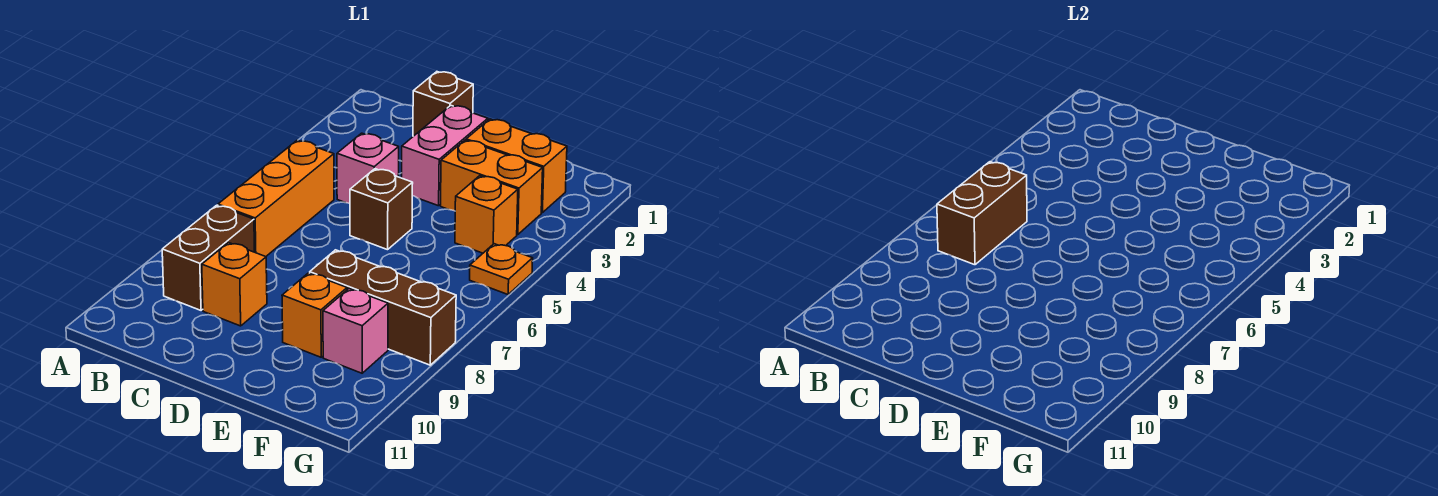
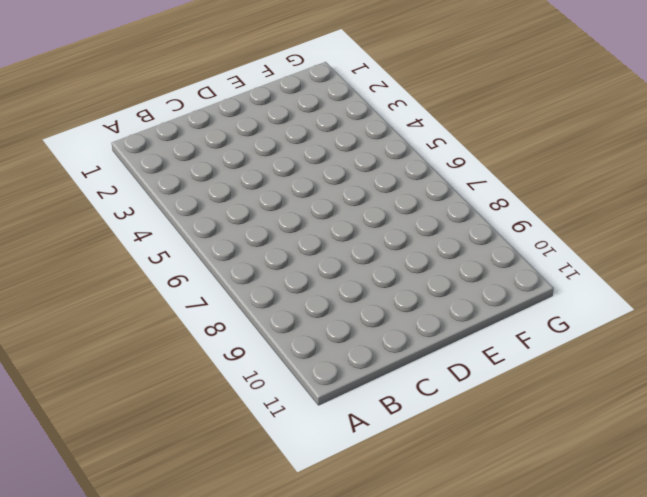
none -> orange brick B5:B7 level 1
none -> brown brick B8:B9 level 1
none -> brown brick C1 level 1

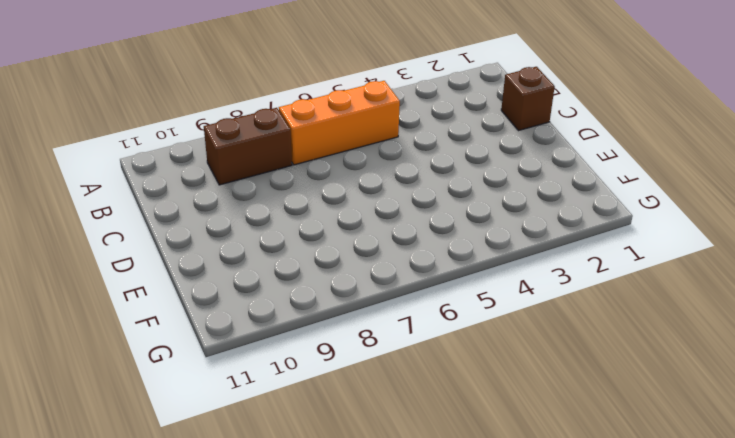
none -> pink brick C4 level 1
none -> orange brick C9 level 1
none -> pink brick D2:D3 level 1

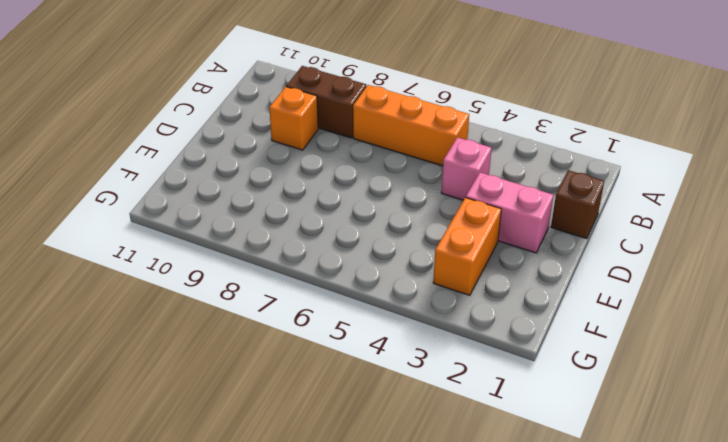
none -> brown brick D5 level 1
none -> orange brick E2:F2 level 1
none -> brown brick E8:G8 level 1

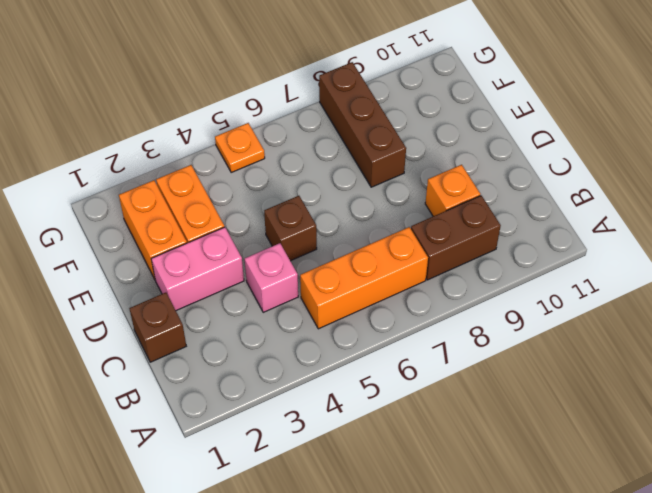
none -> orange brick E9 level 1
none -> orange brick F4 level 1
none -> pink brick F9 level 1

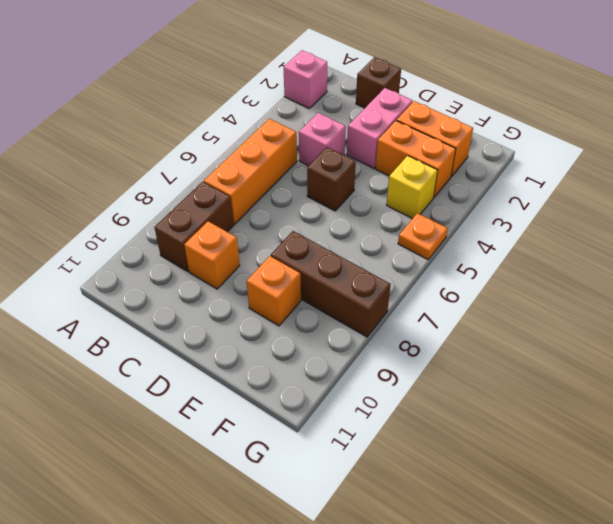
pink brick A2 level 1 -> pink brick F9 level 1
yellow brick F4 level 1 -> orange brick F4 level 1
none -> brown brick B6:B7 level 2

